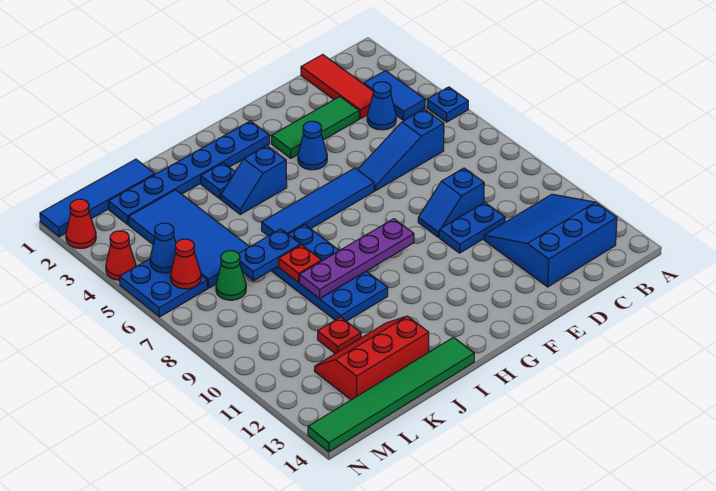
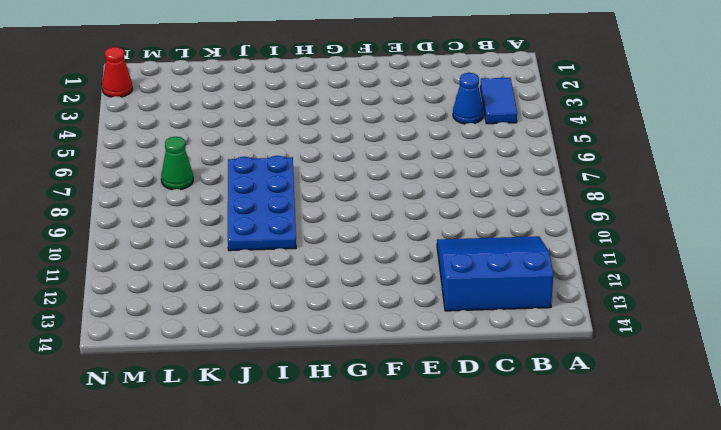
none -> blue plate A5 level 1
none -> red tile C1:C3 level 1
none -> blue slope C6:E6 level 1 top C

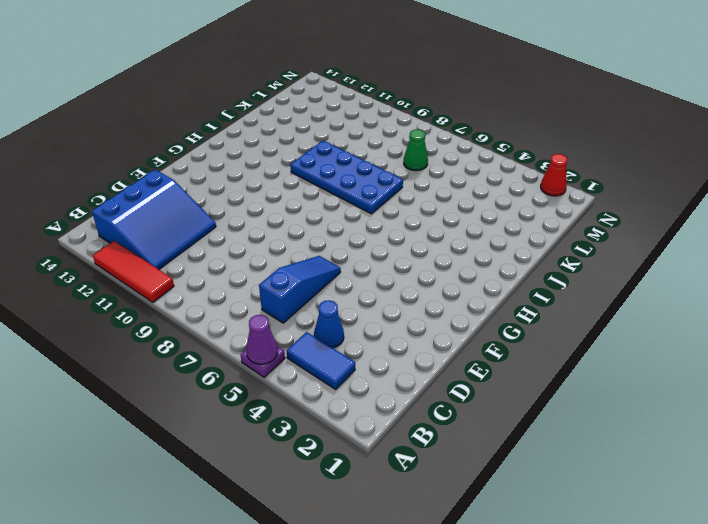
purple plate A5 level 1 -> blue plate A5 level 1
purple cone A5 level 2 -> none
red tile A10:A12 level 1 -> red tile C1:C3 level 1
none -> green tile D3:F3 level 1
none -> blue slope D9:E9 level 1 top D
none -> blue plate D10:E10 level 1

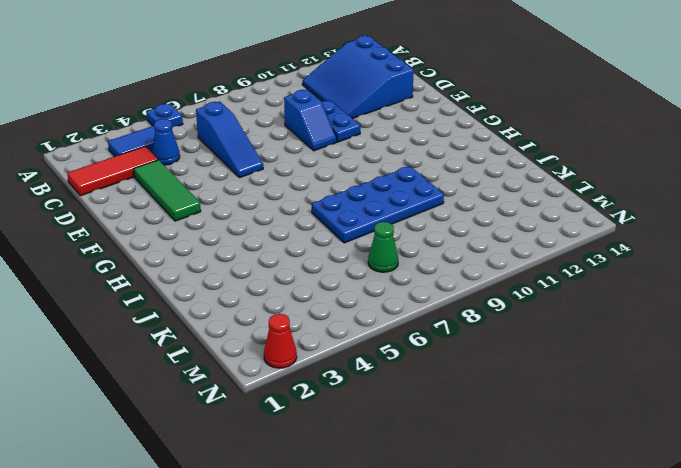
none -> blue cone F4 level 1
none -> blue tile F6:I6 level 1
none -> blue plate G2:L2 level 1

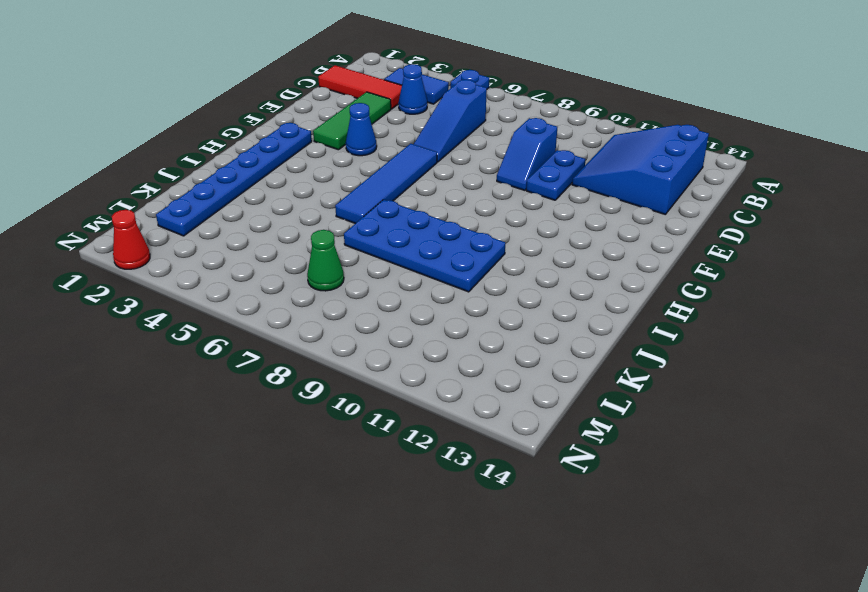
none -> blue slope H4:I4 level 1 top H
none -> blue plate I3 level 1
none -> green tile I14:N14 level 1

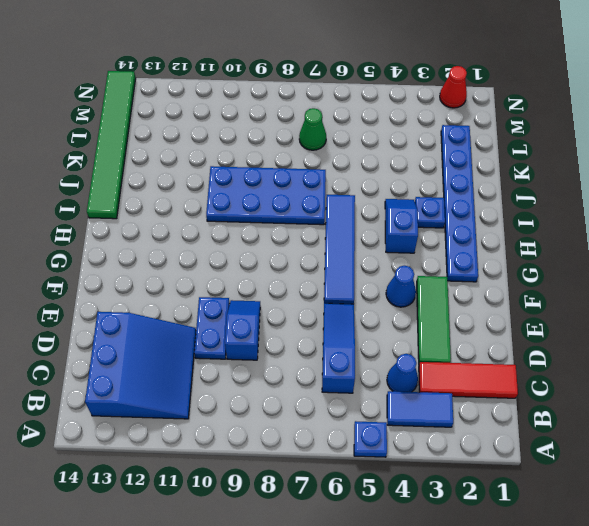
none -> red slope J12:L13 level 1 top 13
none -> blue tile K1:N1 level 1
none -> blue tile K3:L6 level 1

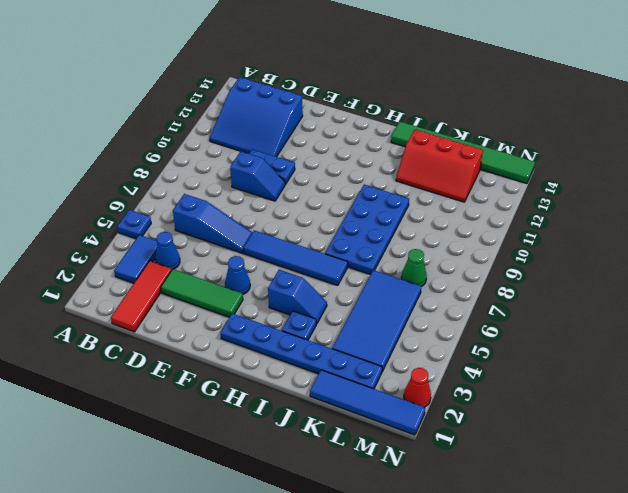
none -> red plate K11 level 1
none -> blue plate M5:N6 level 1
none -> red cone N4 level 1

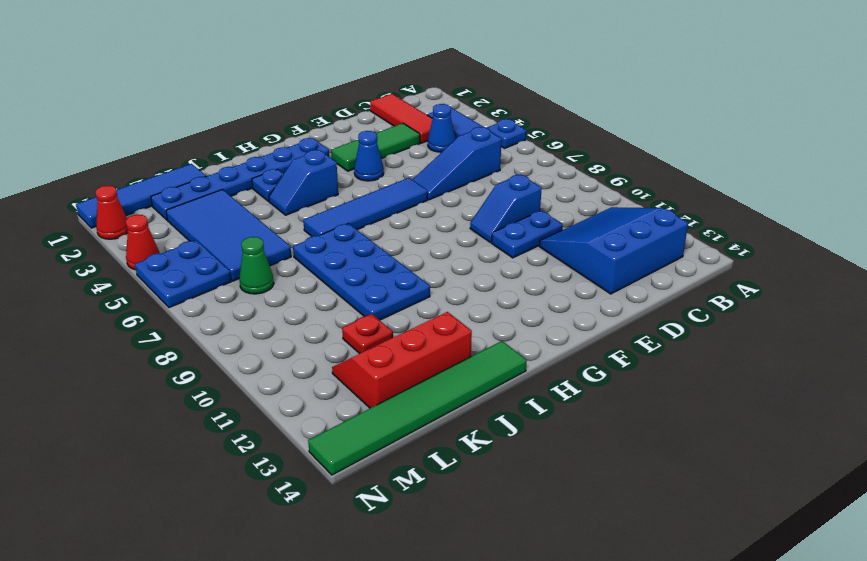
none -> purple plate G9:J9 level 2
none -> blue plate J7:K7 level 2
none -> red plate J8 level 2

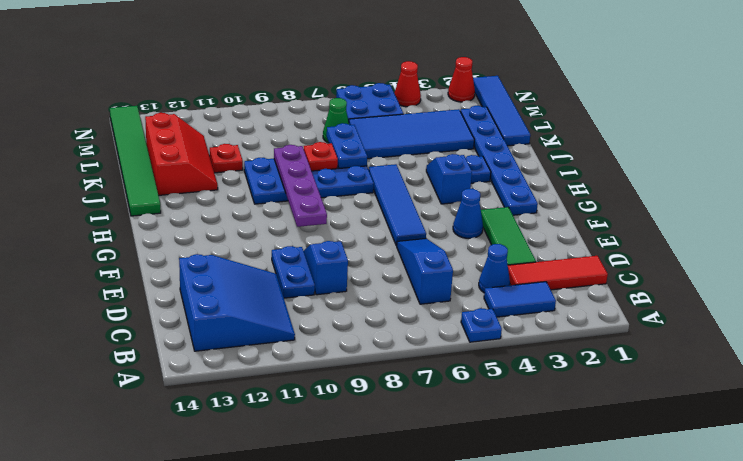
none -> blue cone M5 level 2
none -> red cone M6 level 2

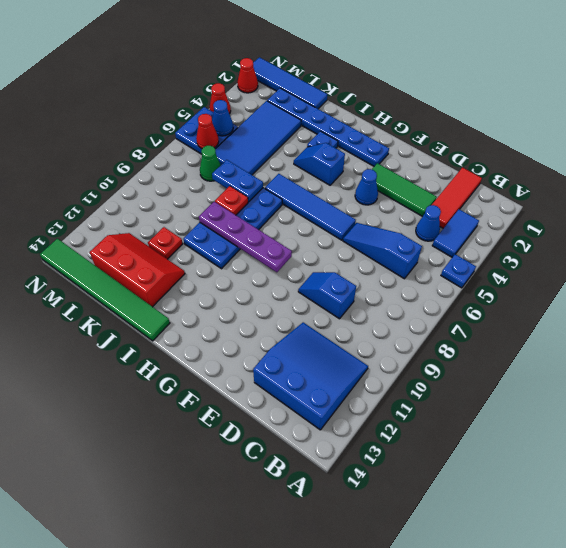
none -> blue plate D10:E10 level 1

